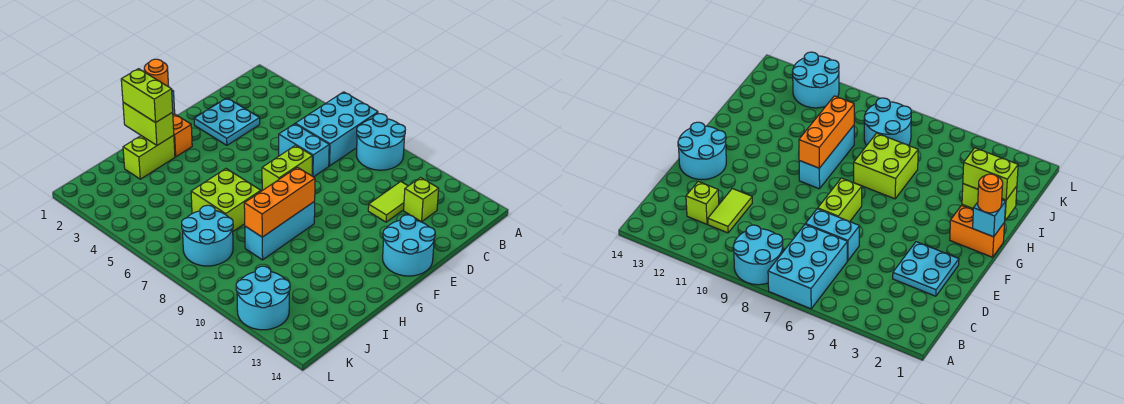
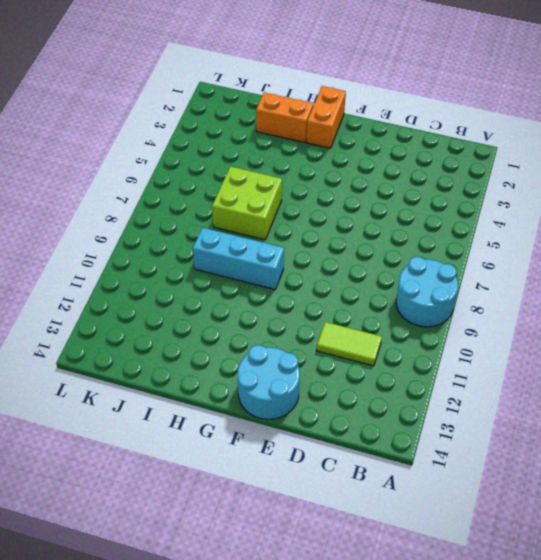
orange brick H2:I2 level 1 -> lime brick H2:I2 level 1
none -> cyan brick A6:C7 level 1
none -> lime brick C12 level 1
none -> cyan plate D2:E3 level 1

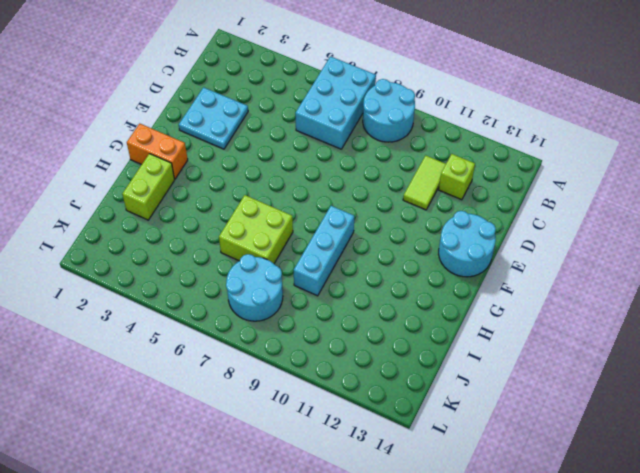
none -> cyan brick D6:D7 level 1
none -> lime brick E7:F7 level 1
none -> cyan round brick K11:L12 level 1

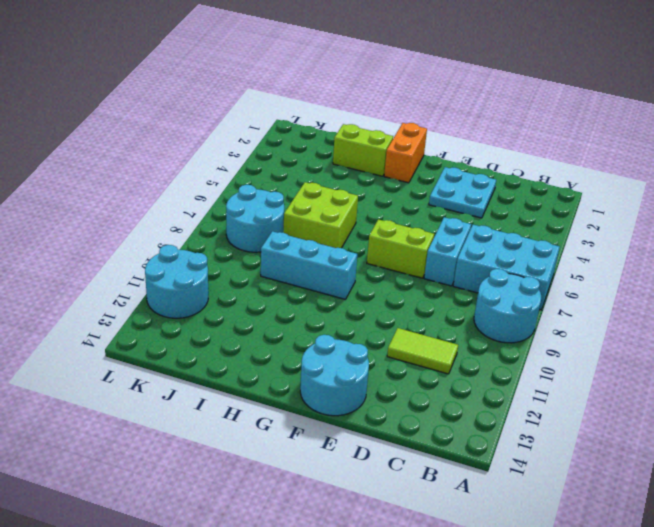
none -> lime brick C12 level 1
none -> cyan brick G1 level 2
none -> orange brick G9:I9 level 2

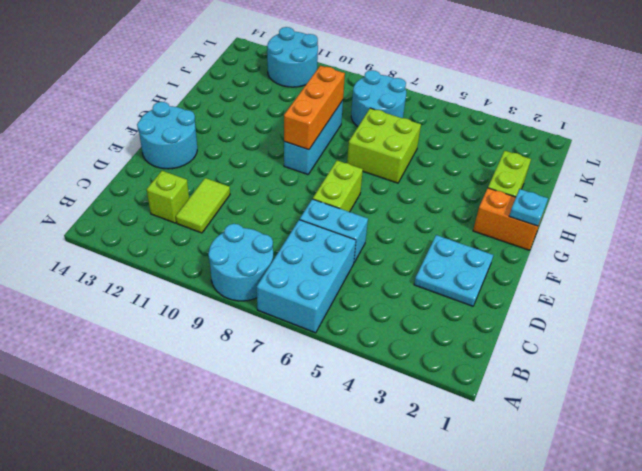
cyan plate G1 level 2 -> cyan brick G1 level 2
none -> lime brick H1:H2 level 2
none -> orange round brick G1 level 3
none -> lime brick H1:H2 level 3

